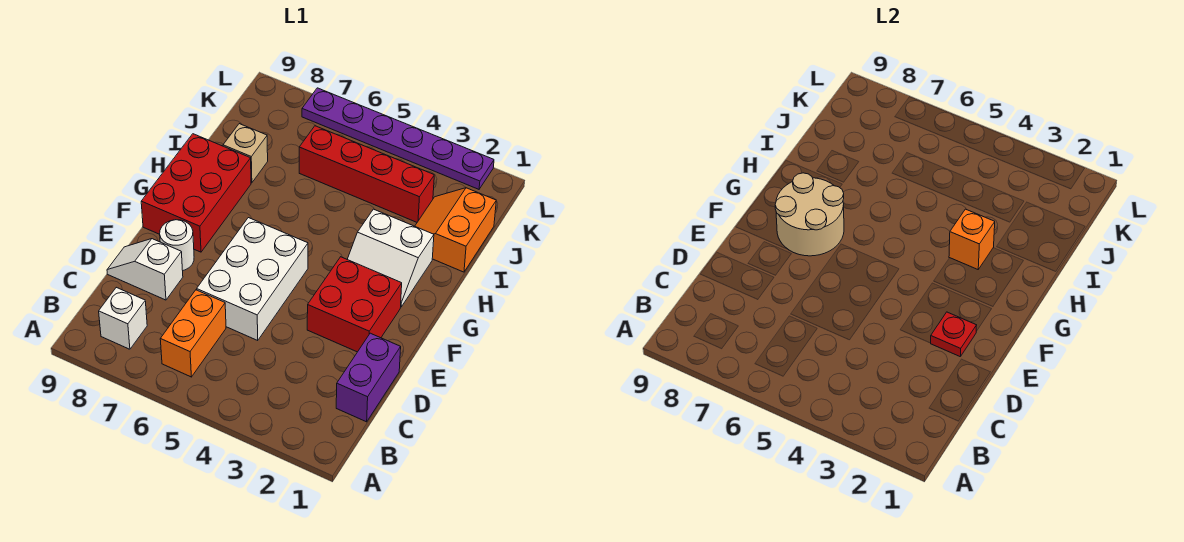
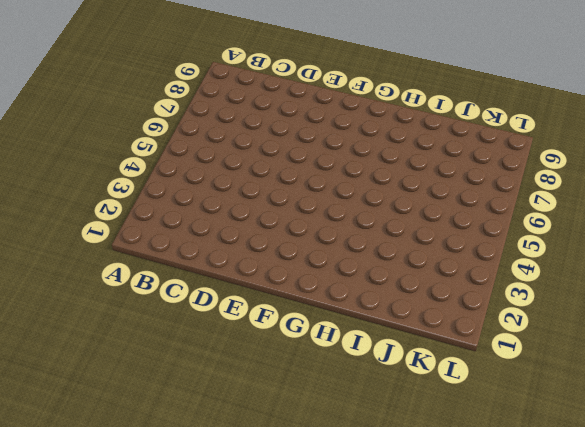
none -> orange brick B6:C6 level 1
none -> white brick B8 level 1
none -> purple brick C1:D1 level 1

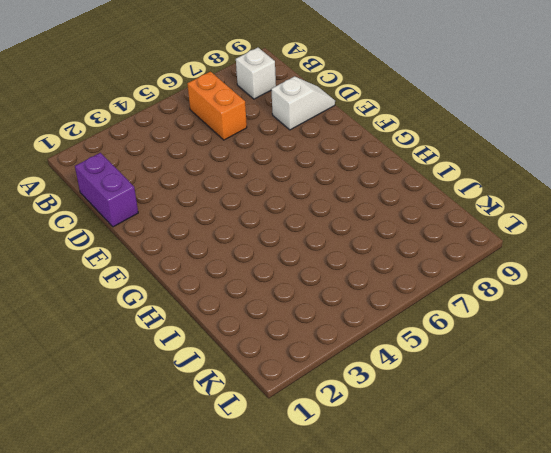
none -> white brick D5:F6 level 1
none -> red brick E2:F3 level 1
none -> white round brick E8 level 1

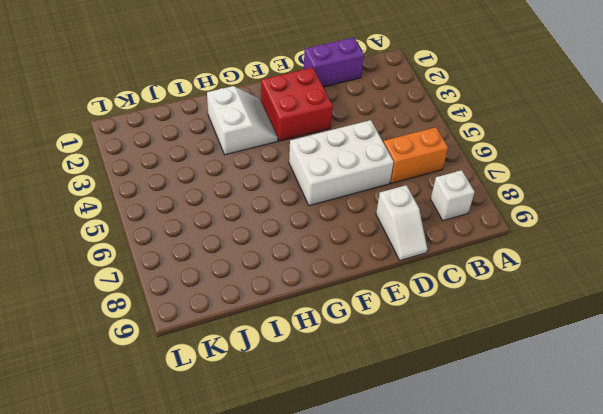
none -> white round brick E8 level 1
none -> red brick F8:H9 level 1
none -> orange slope I1:J2 level 1 top 1

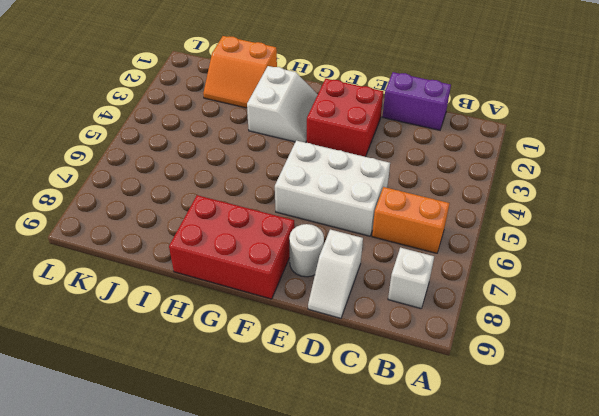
none -> tan brick I8 level 1
none -> red brick J3:J6 level 1
none -> purple plate L2:L7 level 1

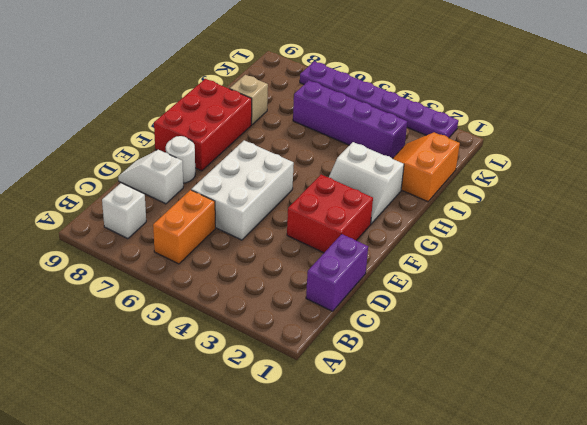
purple brick J3:J6 level 1 -> red brick J3:J6 level 1
none -> red plate E2 level 2
none -> tan round brick F7:G8 level 2
none -> orange brick H3 level 2

